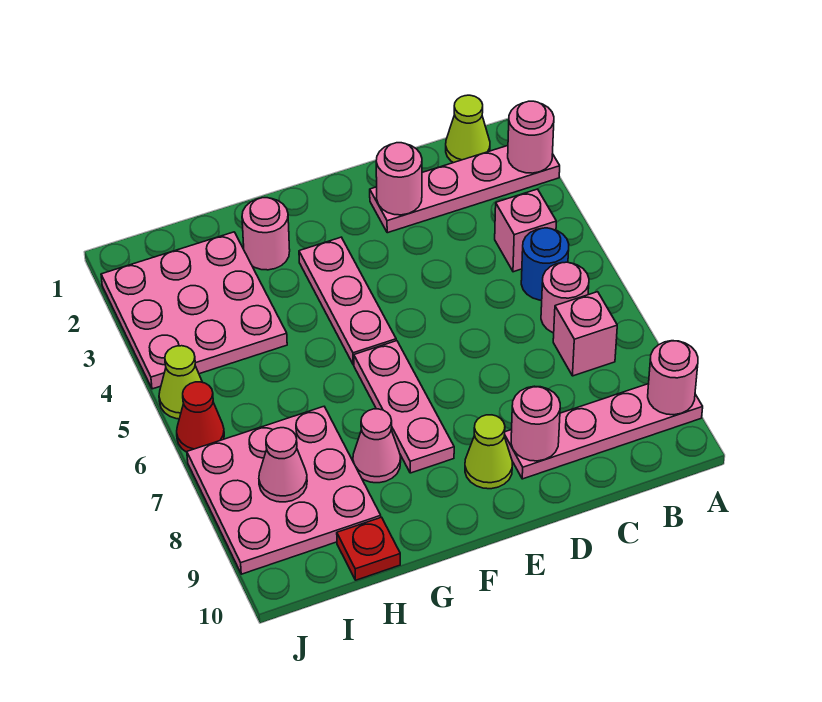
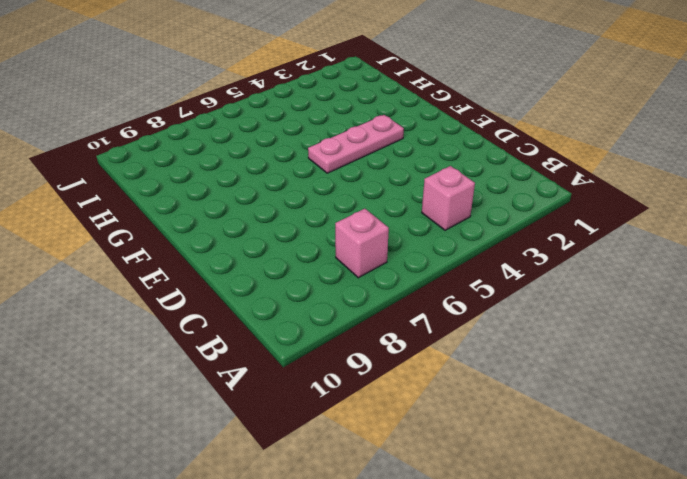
none -> pink plate A2:D2 level 1
none -> pink plate A9:D9 level 1
none -> lime cone B1 level 1

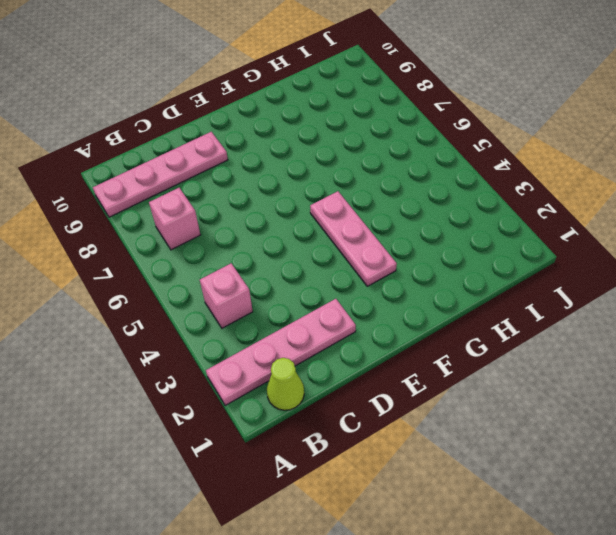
none -> blue round brick B5 level 1
none -> pink round brick B6 level 1
none -> lime cone E9 level 1

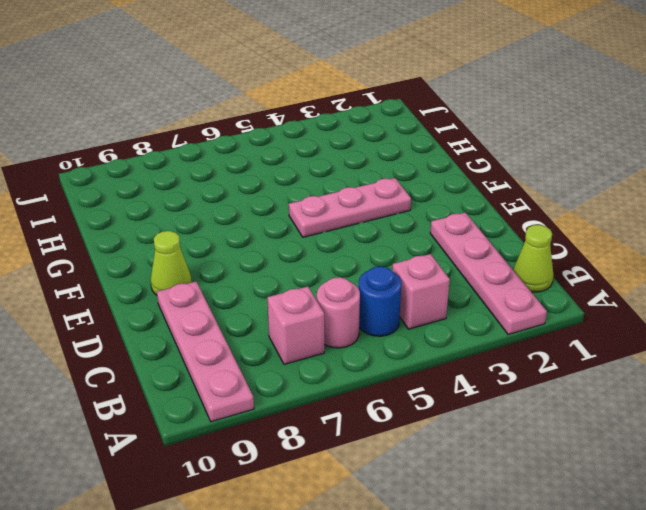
none -> pink plate F6:F8 level 1
none -> pink round brick G2 level 1
none -> pink cone G8 level 1

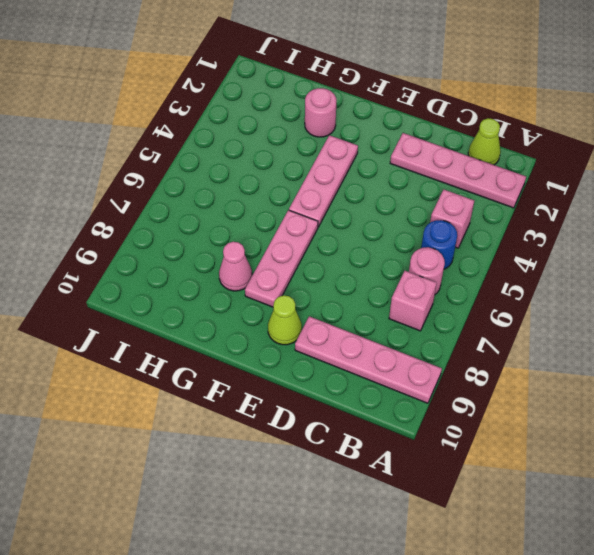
none -> pink plate H2:J4 level 1
none -> pink plate H7:J9 level 1
none -> red plate H10 level 1

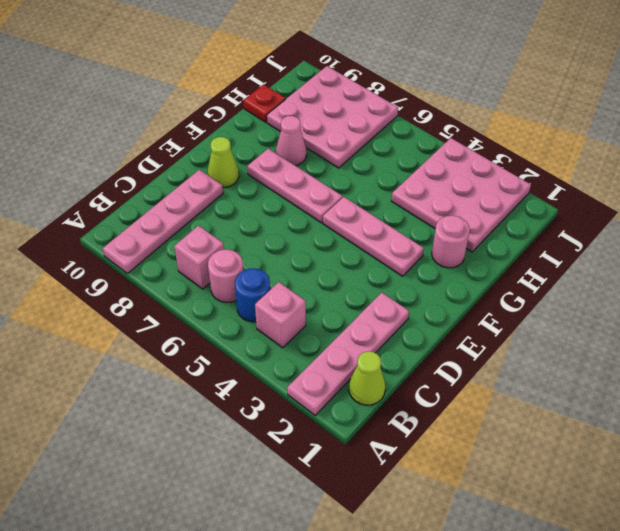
none -> lime cone J5 level 1
none -> red cone J6 level 1
none -> pink round brick A2 level 2

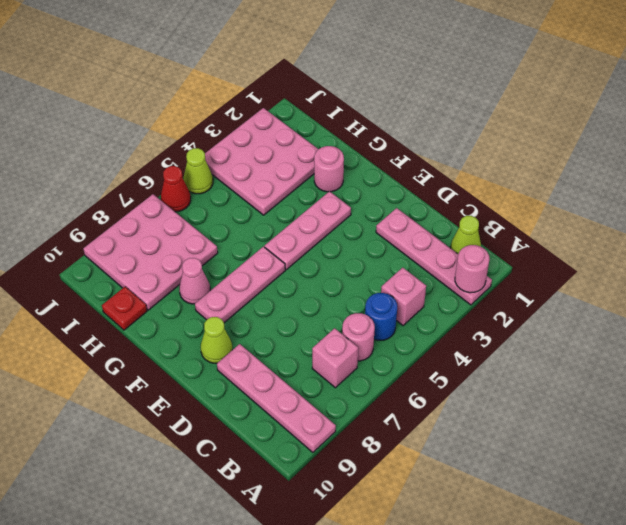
none -> pink round brick A9 level 2
none -> pink round brick D2 level 2
none -> pink round brick D9 level 2

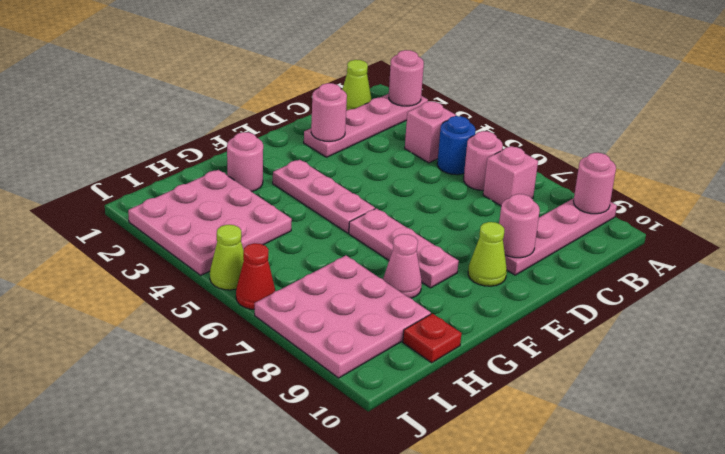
none -> pink cone I8 level 2

